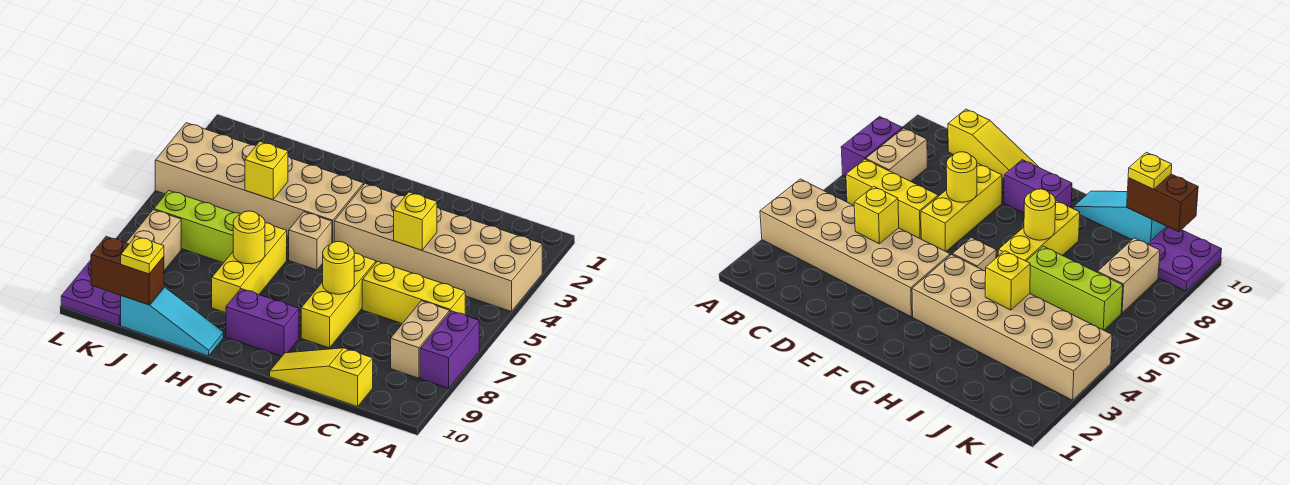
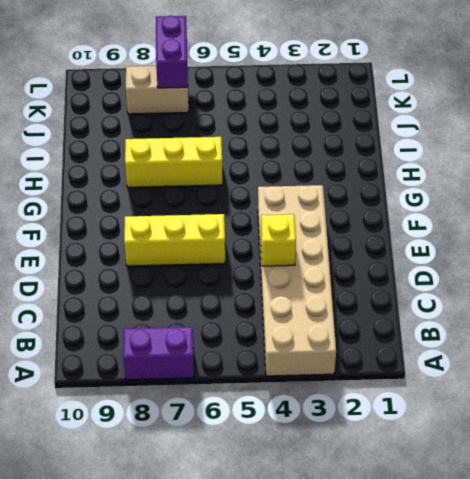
purple brick K7:L7 level 2 -> purple brick F9:G9 level 1
none -> yellow brick B6:D6 level 1
none -> tan brick B7:B8 level 1
none -> yellow slope C10:E10 level 1 top C

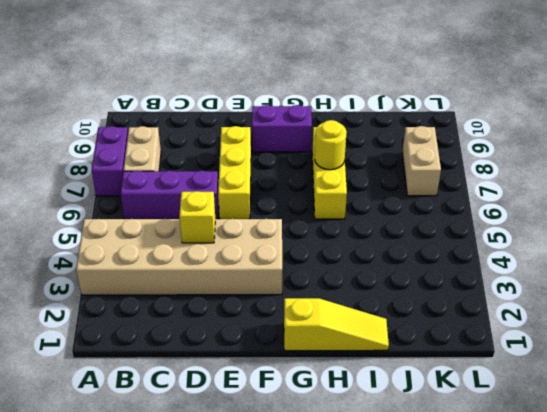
purple brick B6:D6 level 1 -> yellow brick B6:D6 level 1
yellow slope G1:I1 level 1 top G -> yellow slope C10:E10 level 1 top C
none -> tan brick G3:L4 level 1
none -> tan brick G5 level 1
none -> cyan slope H10:J10 level 1 top J

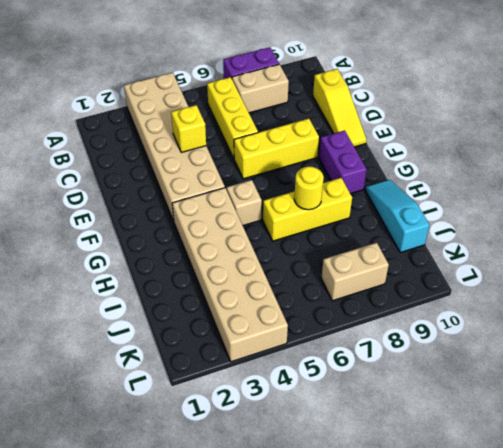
none -> lime brick I6:K6 level 1
none -> purple plate K9:L10 level 1
none -> yellow round brick E7 level 2

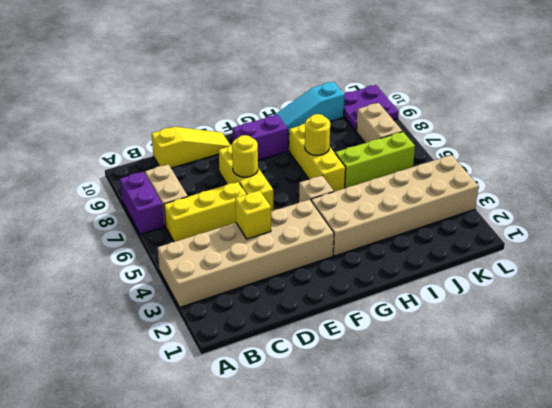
none -> yellow brick I4 level 2
none -> brown brick J10:K10 level 2
none -> yellow plate J10 level 3

